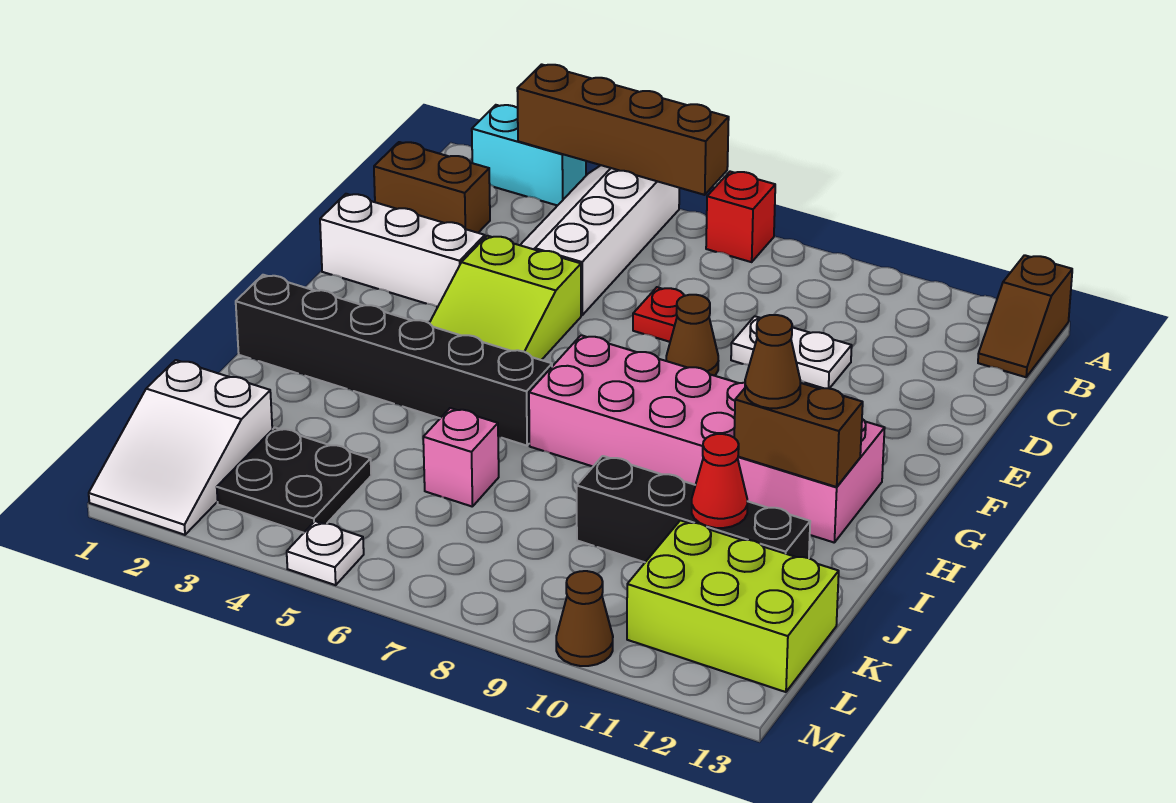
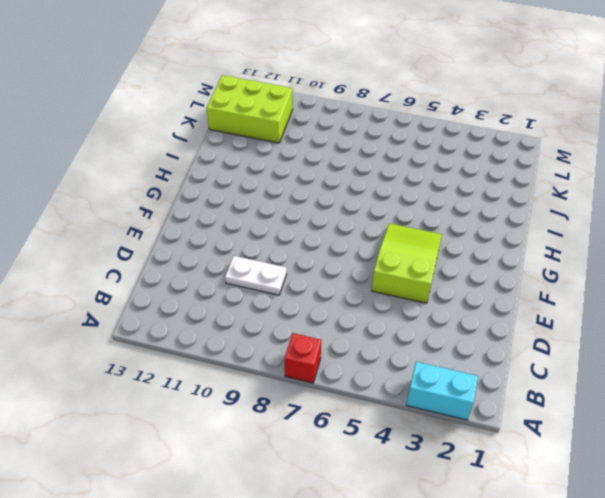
none -> white slope A4:D5 level 1 top 5
none -> brown slope A13:B13 level 1 top A
none -> brown brick C1:C2 level 1

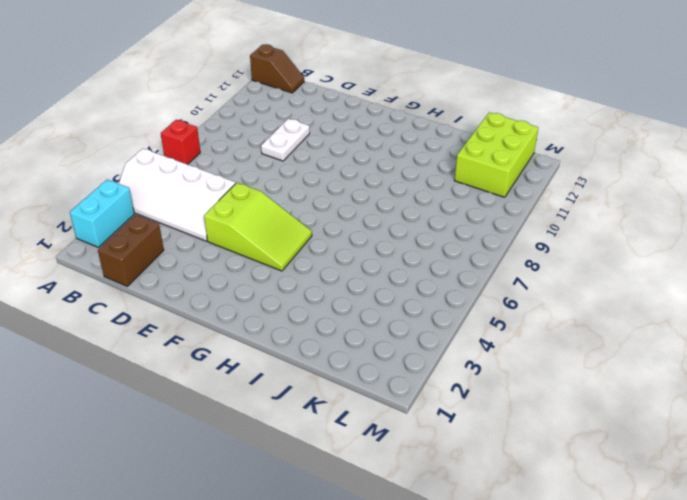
none -> red plate D7 level 1
none -> white brick E1:E3 level 1
none -> brown cone E8 level 1

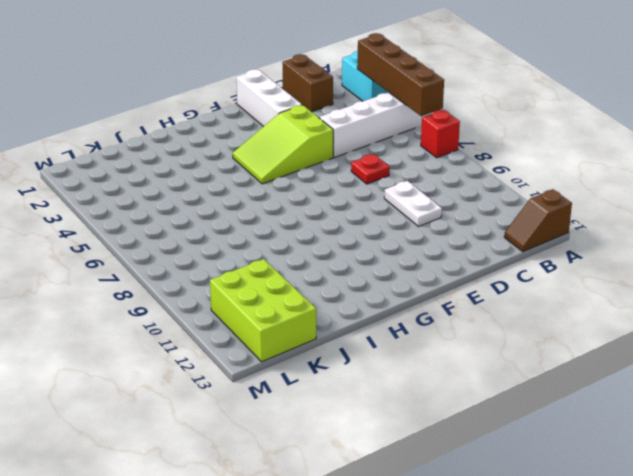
none -> brown cone E8 level 1
none -> pink brick G7:H12 level 1
none -> black brick H1:H6 level 1

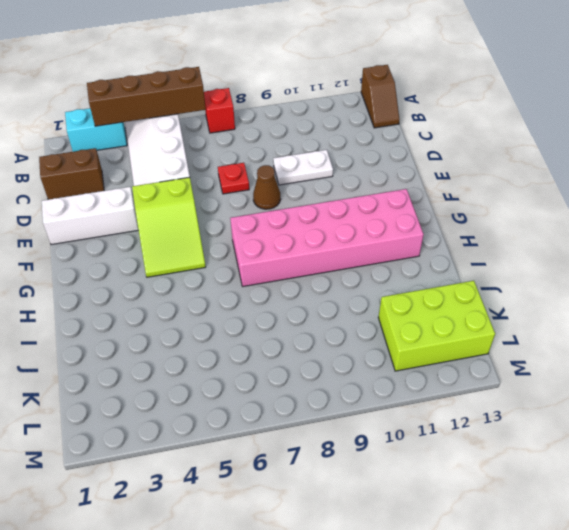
none -> black brick H1:H6 level 1
none -> pink brick J6 level 1
none -> black brick J9:J12 level 1

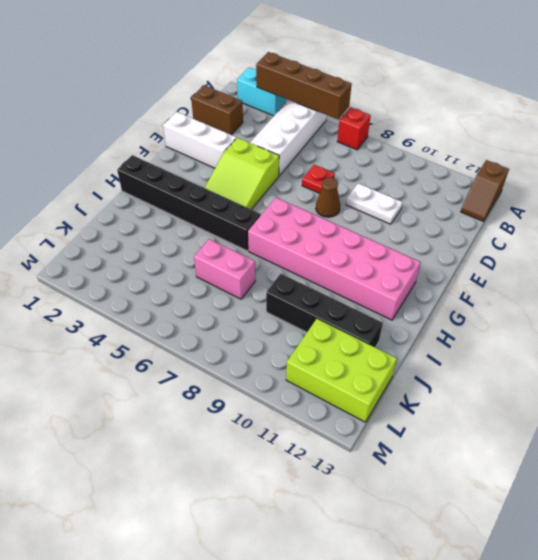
pink brick J6:J7 level 1 -> pink brick J6 level 1
none -> white slope K1:M2 level 1 top K
none -> black plate K3:L4 level 1
none -> white plate M5 level 1

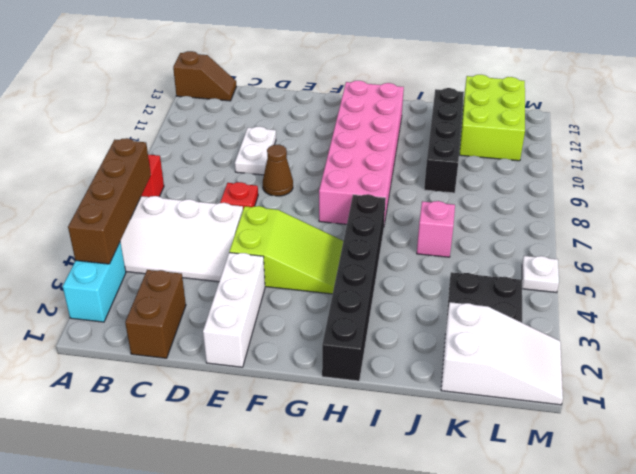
none -> brown cone M10 level 1
none -> brown brick H11:H12 level 2
none -> red cone J11 level 2

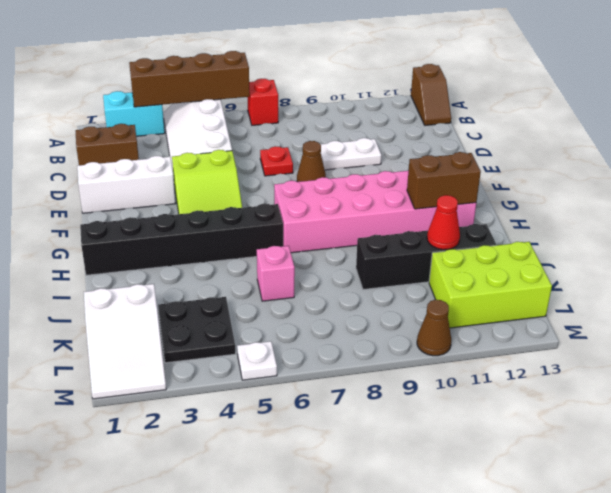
none -> brown cone H11 level 3

